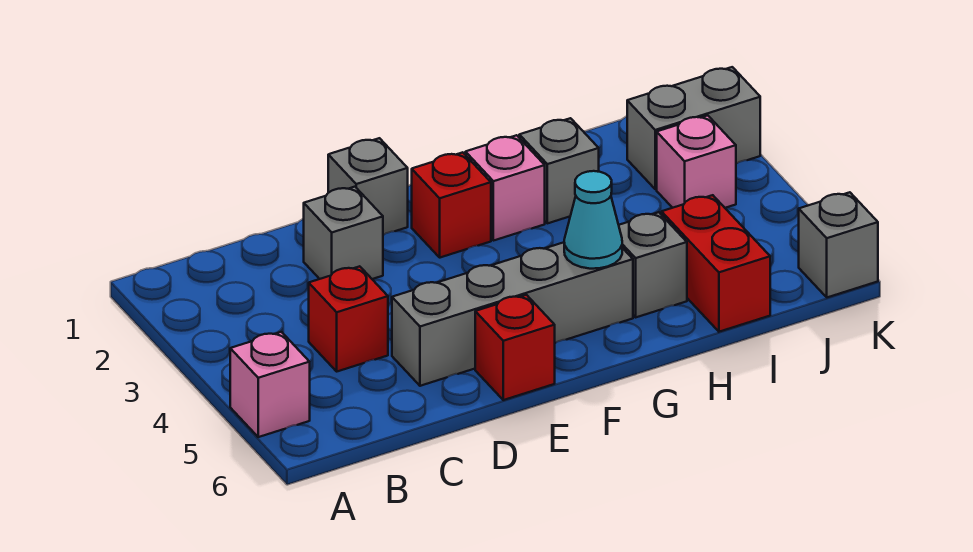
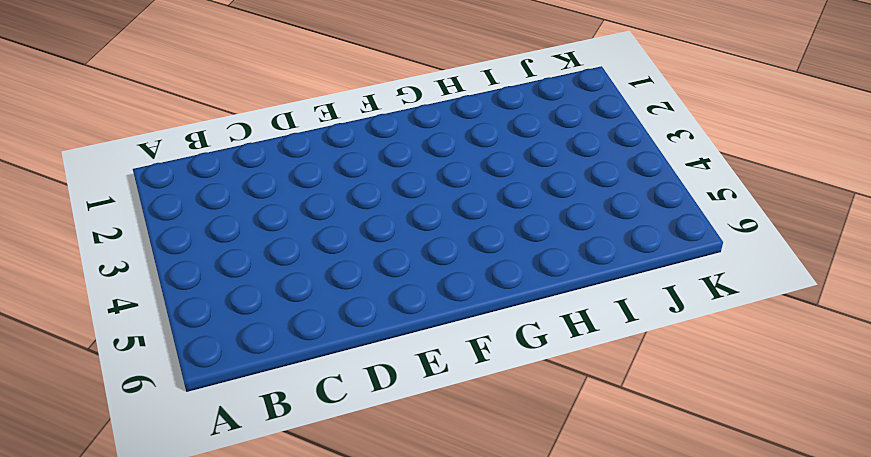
none -> pink brick A5 level 1
none -> red brick C4 level 1
none -> grey brick D2 level 1

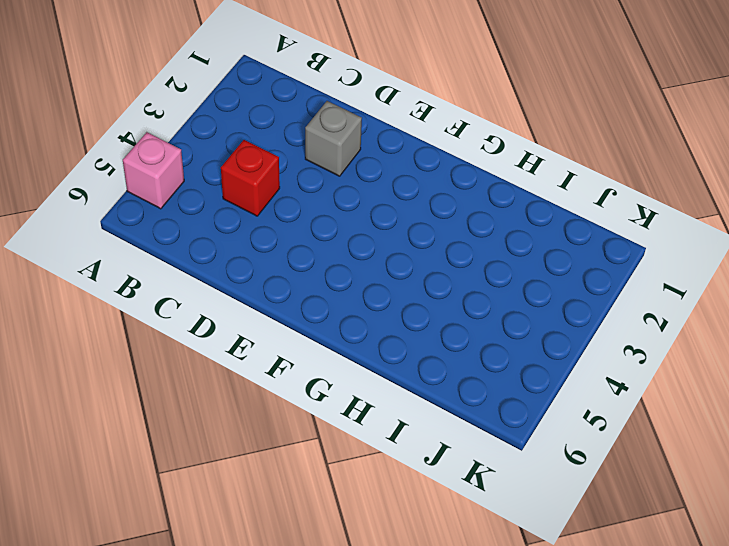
none -> grey brick D5:G5 level 1
none -> grey brick E1 level 1
none -> red brick E6 level 1

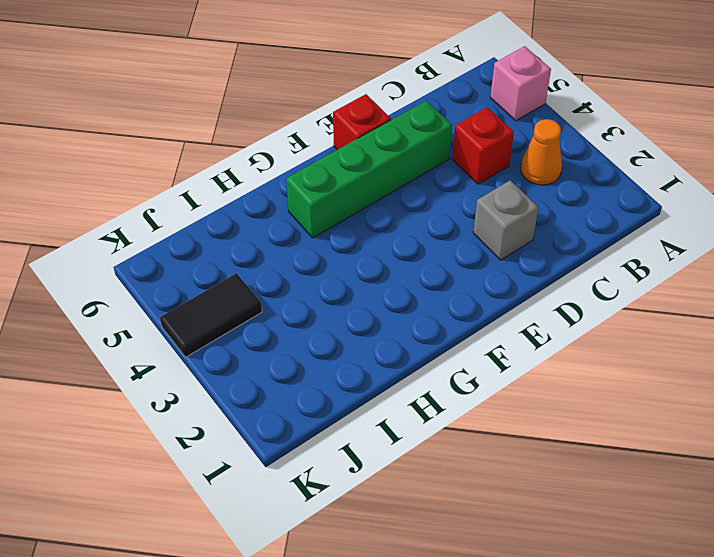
orange cone B3 level 1 -> none
green brick D5:G5 level 1 -> grey brick D5:G5 level 1
black tile J4:K4 level 1 -> none
none -> grey brick E1 level 1
none -> red brick F2 level 1
none -> pink brick G2 level 1

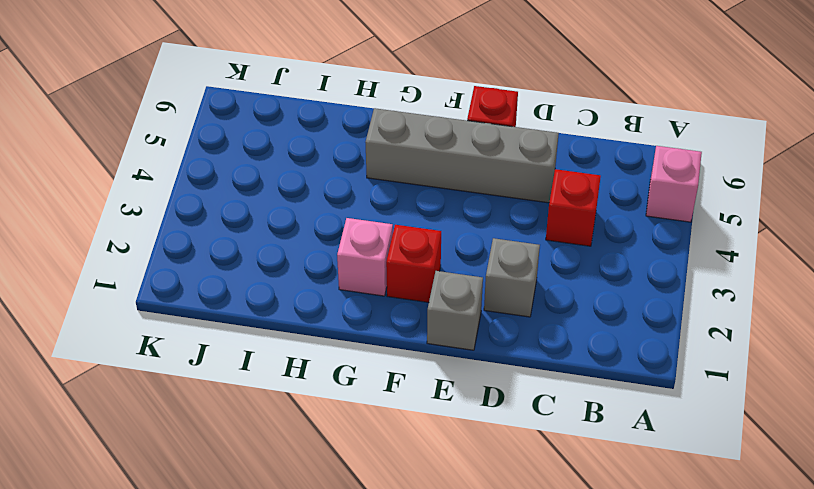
none -> grey brick H2 level 1
none -> grey brick H5 level 1
none -> red brick I5:I6 level 1

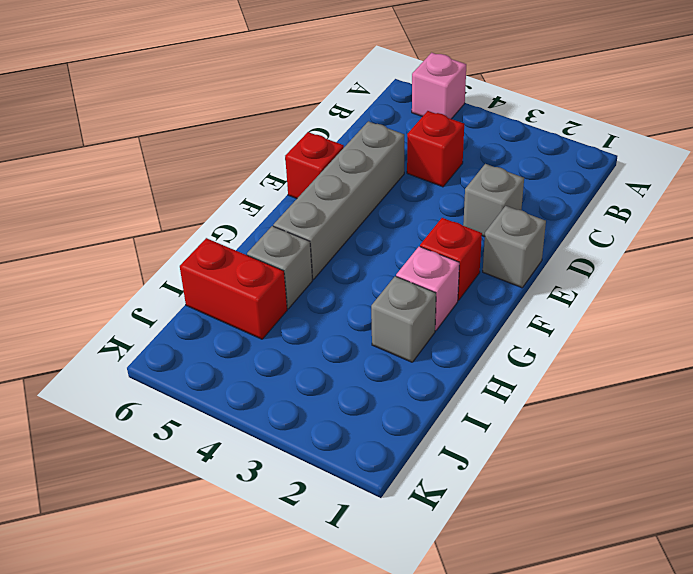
none -> grey brick J2:K2 level 1
none -> pink brick J3 level 1
none -> grey brick K6 level 1

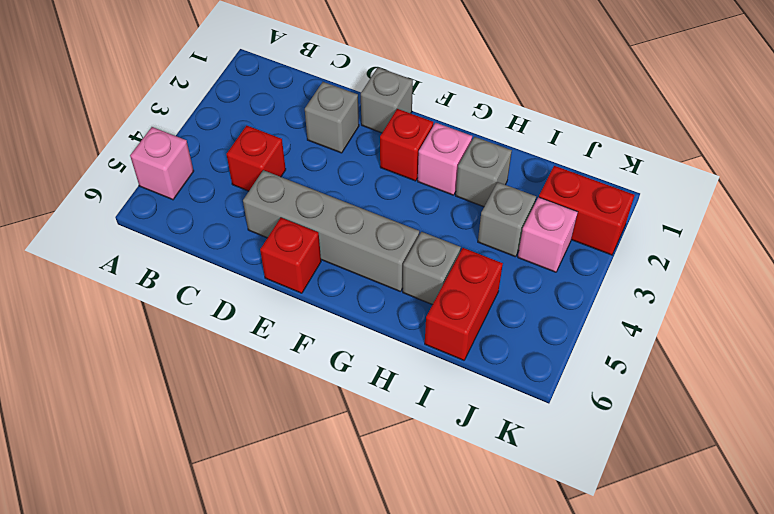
grey brick I3 level 1 -> grey brick K6 level 1
red brick J2:K2 level 1 -> grey brick J2:K2 level 1
none -> cyan cone G5 level 2

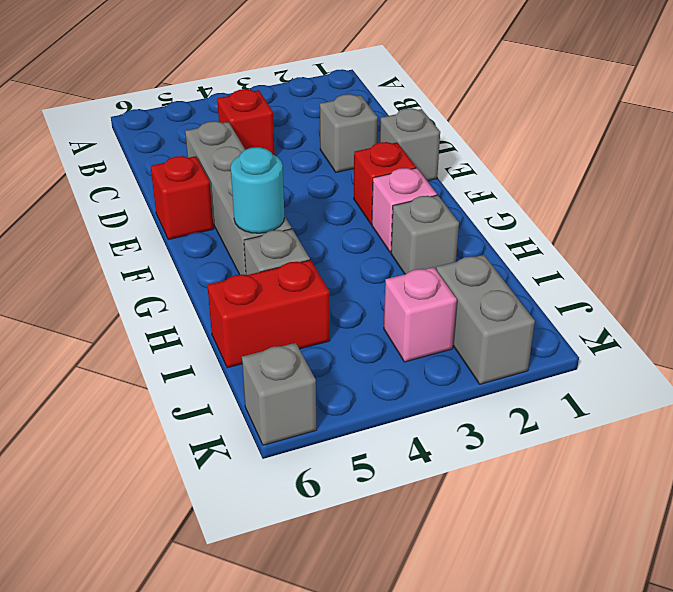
cyan round brick G5 level 2 -> cyan cone G5 level 2
none -> pink brick A5 level 1

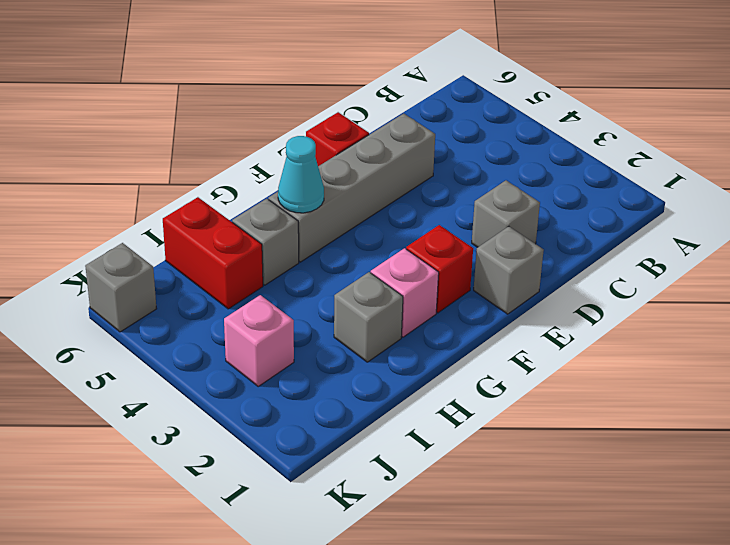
none -> pink brick A5 level 1
none -> red brick C4 level 1
none -> grey brick J2:K2 level 1

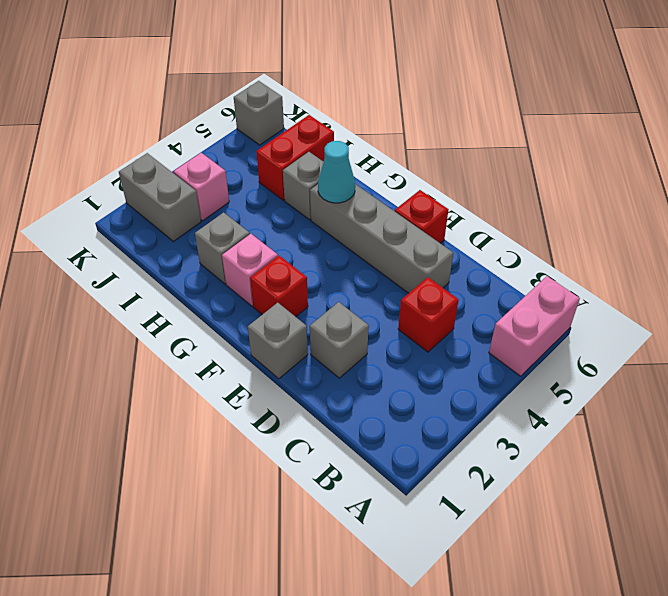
pink brick A5:A6 level 1 -> pink brick A5 level 1

